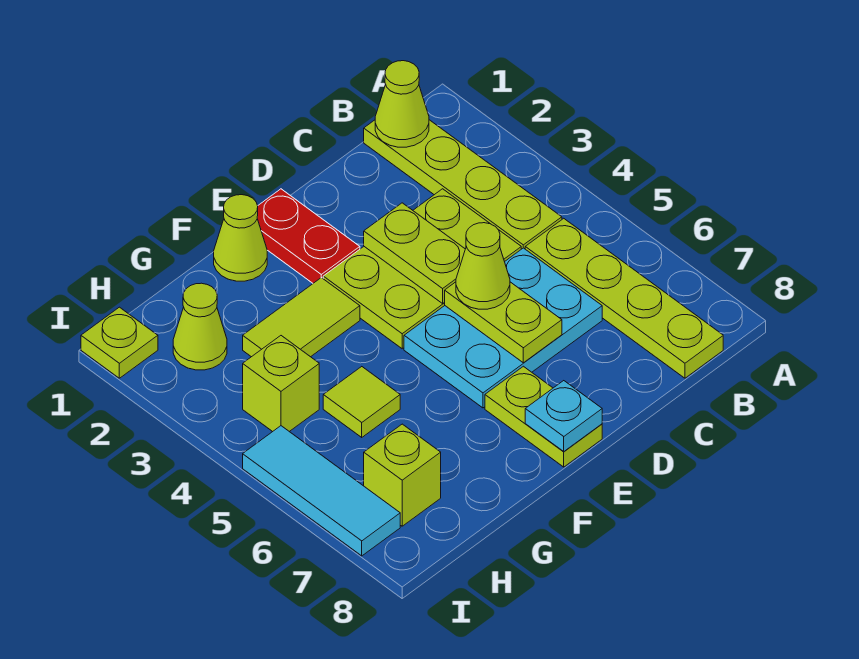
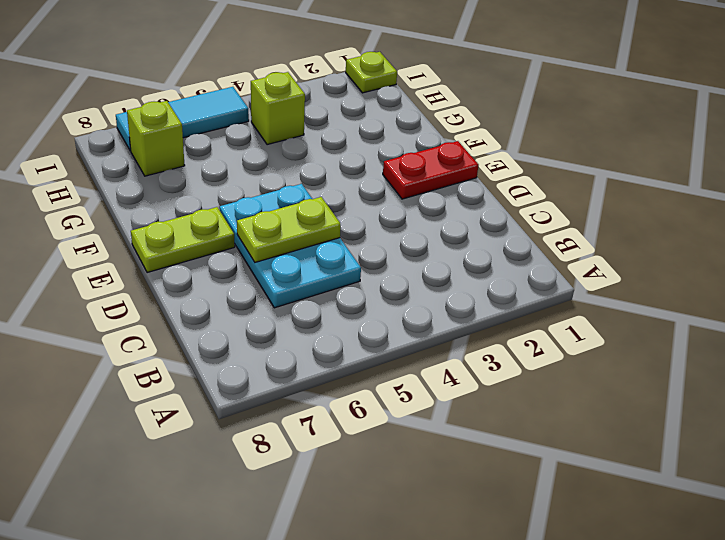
none -> lime plate B1:B4 level 1
none -> lime plate B5:B8 level 1
none -> lime plate C3:E4 level 1

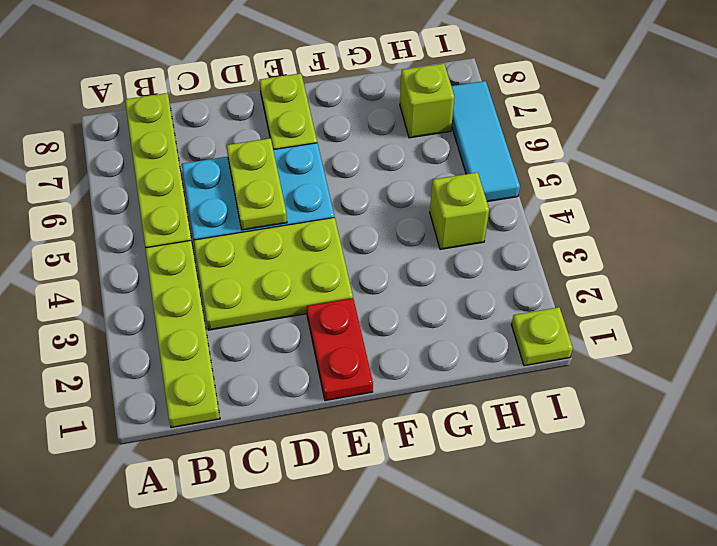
none -> lime cone F1 level 1
none -> lime tile F3:G3 level 1
none -> lime tile G5 level 1

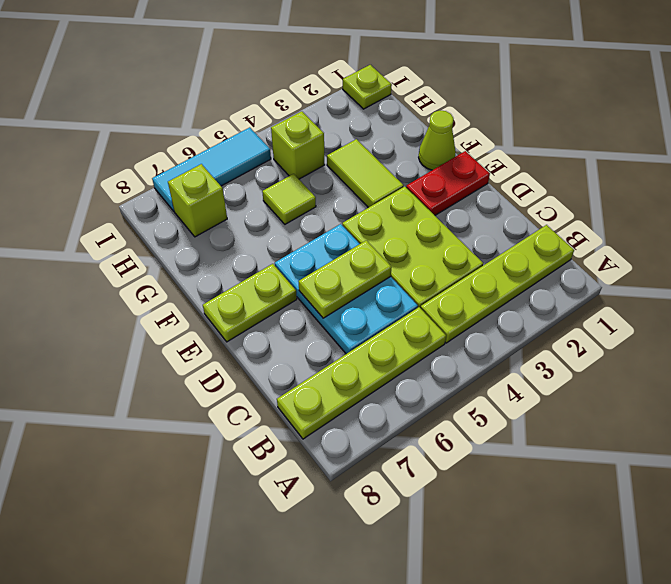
none -> lime cone H2 level 1
none -> lime cone B1 level 2
none -> lime plate D3:D4 level 2

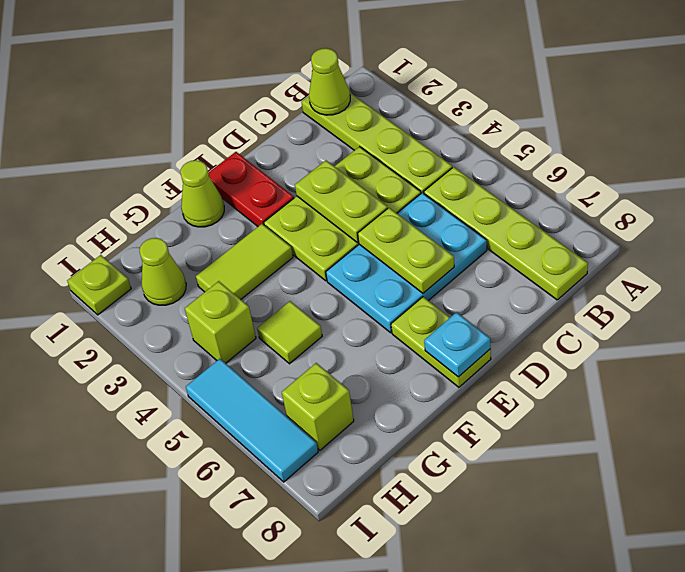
none -> lime cone D5 level 3

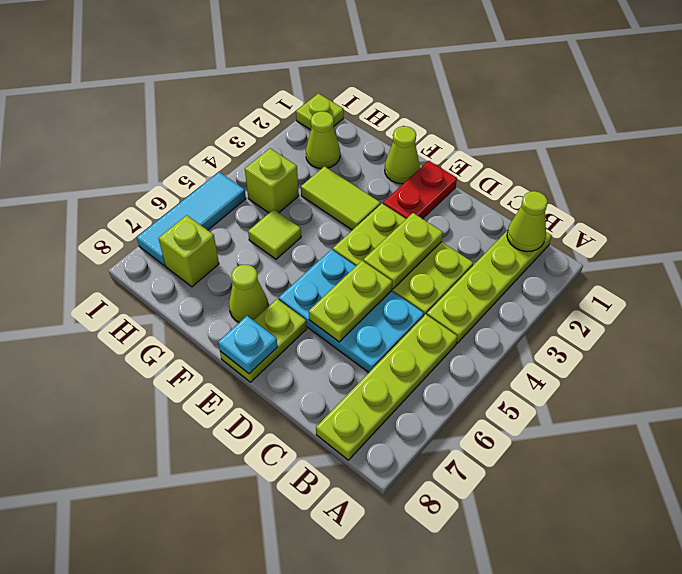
lime cone F7 level 1 -> lime cone D5 level 3

